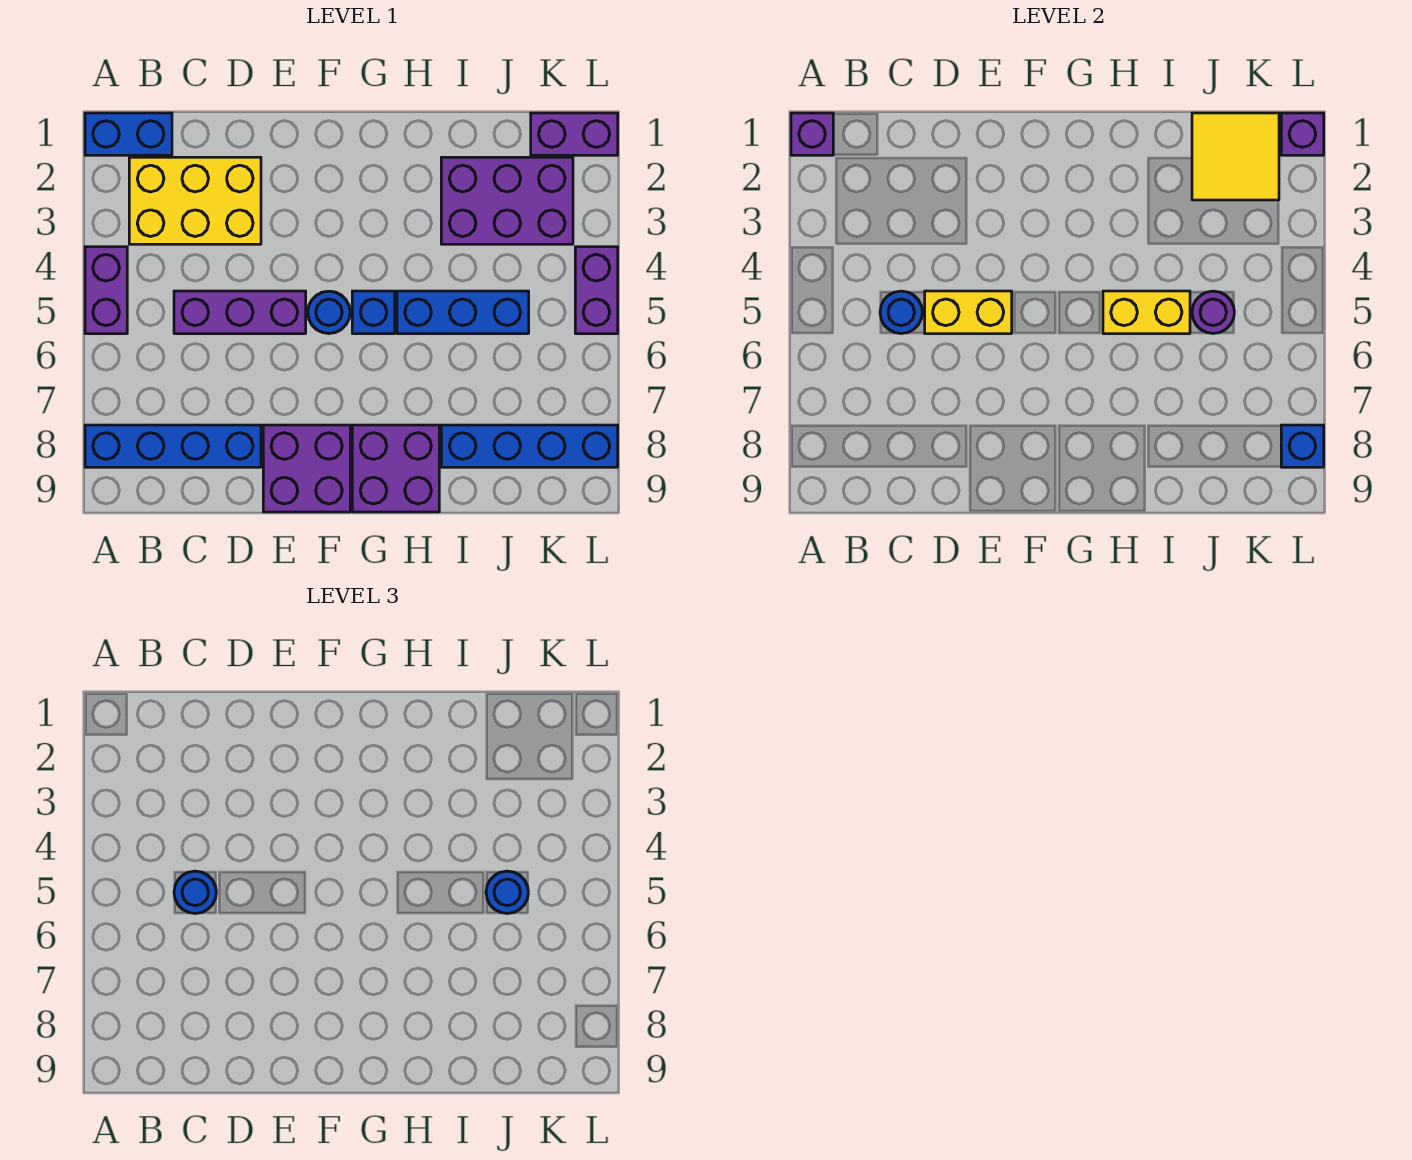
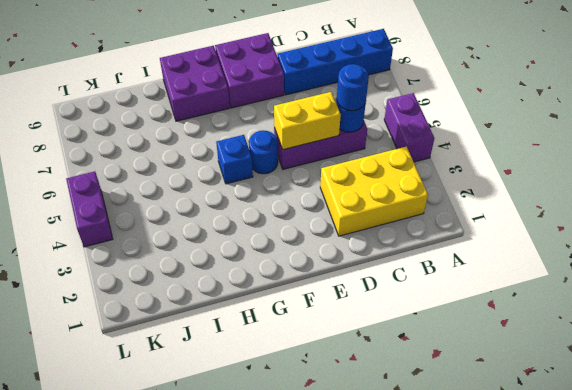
none -> blue brick A1:B1 level 1
none -> blue brick H5:J5 level 1
none -> purple brick I2:K3 level 1

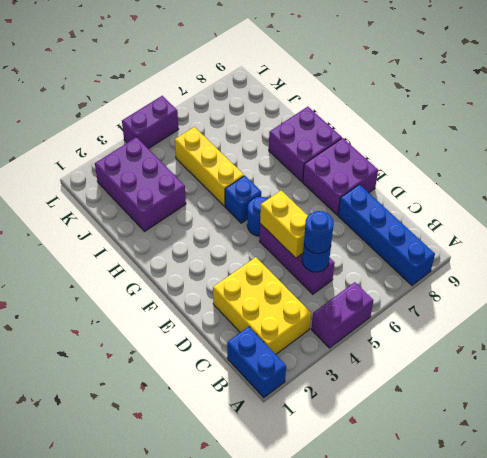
yellow brick H5:J5 level 1 -> blue brick H5:J5 level 1
none -> blue brick I8:L8 level 1
none -> purple brick K1:L1 level 1
none -> purple brick A1 level 2

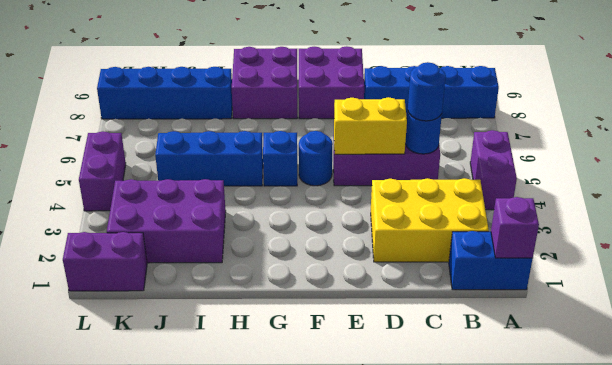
none -> yellow brick H5:I5 level 2
none -> yellow tile J1:K2 level 2
none -> purple round brick J5 level 2

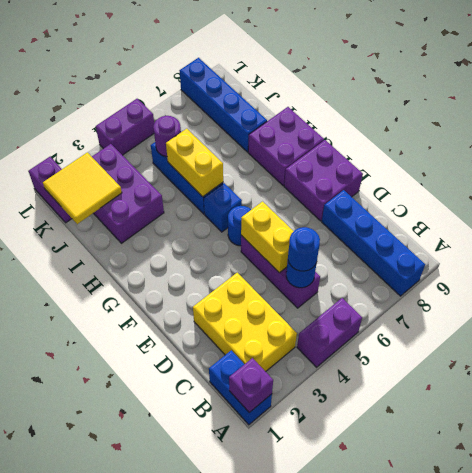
none -> purple brick L1 level 2
none -> blue brick L8 level 2
none -> blue round brick J5 level 3

